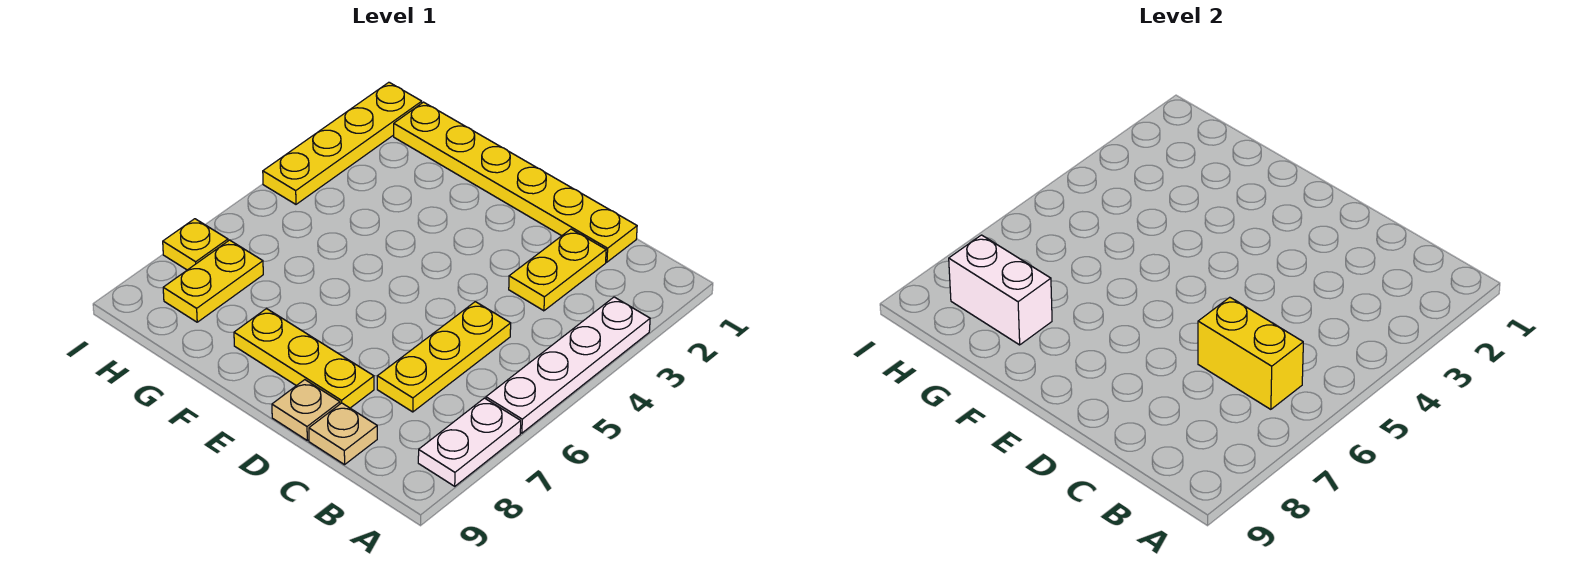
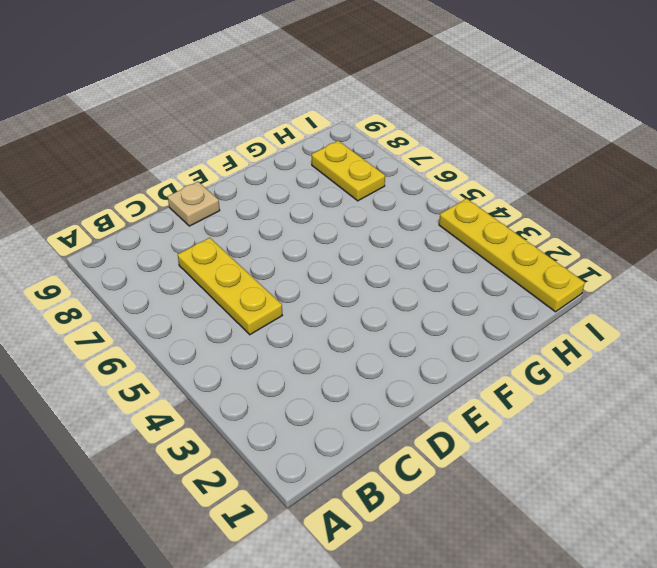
none -> white plate A3:A6 level 1
none -> white plate A7:A8 level 1
none -> yellow plate C1:H1 level 1

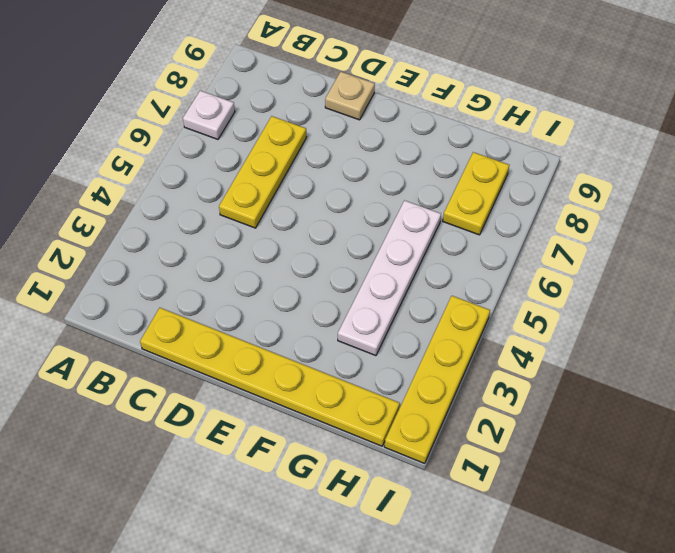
white plate A7 level 1 -> white plate A7:A8 level 1
white plate G3:G6 level 1 -> white plate A3:A6 level 1
none -> yellow plate C2:C3 level 1
none -> tan plate C9 level 1
none -> yellow plate D8:F8 level 1

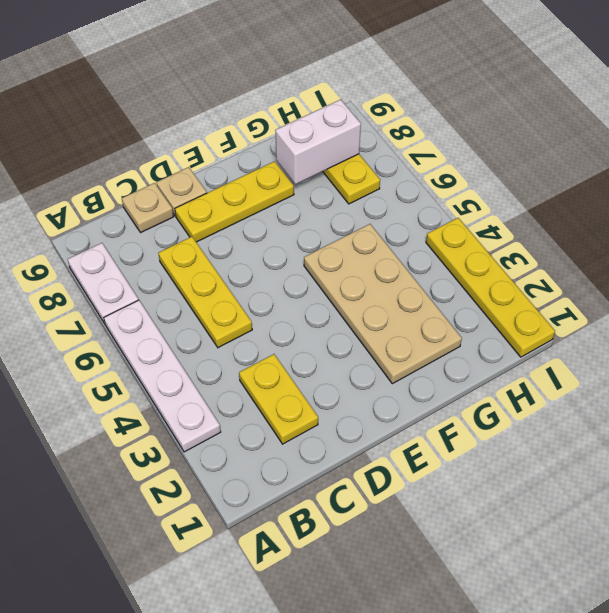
tan plate F2:G5 level 1 -> none
none -> yellow plate C1:H1 level 1
none -> yellow plate I7 level 1
none -> yellow brick B6:C6 level 2

